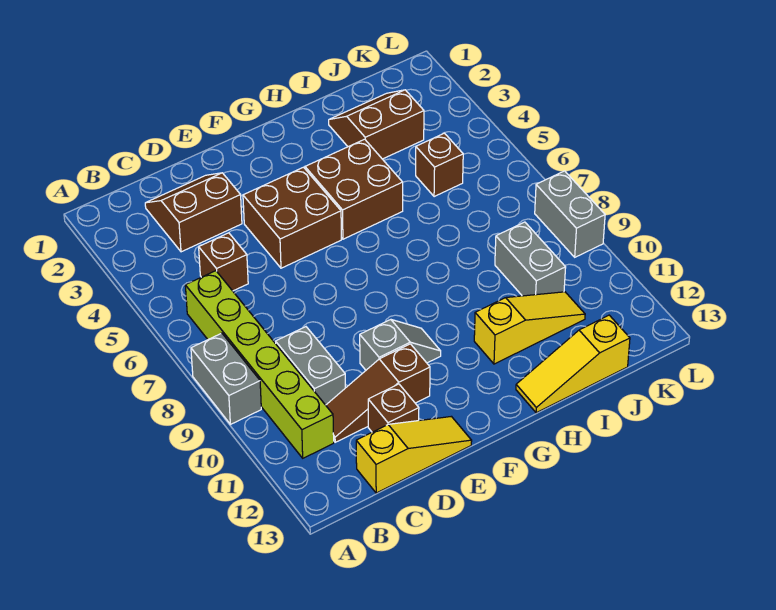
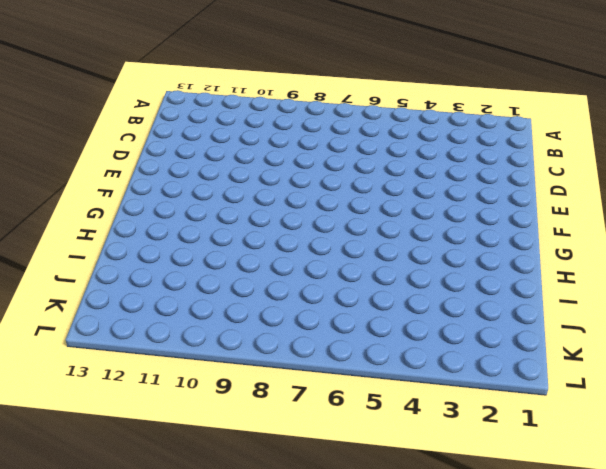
none -> grey brick A8:A9 level 1
none -> lime brick B6:B11 level 1
none -> brown slope C2:D3 level 1 top 3

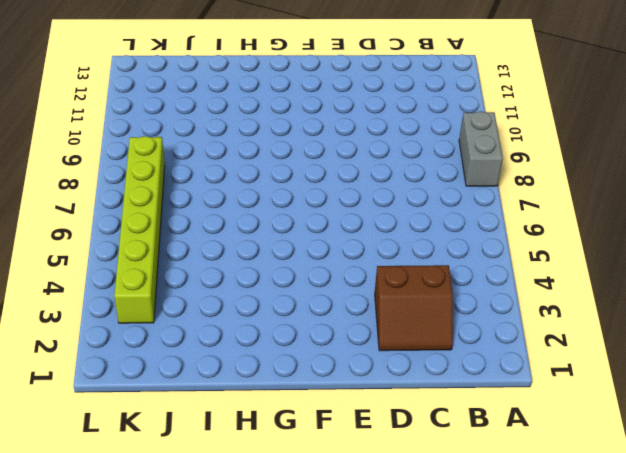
lime brick K3:K8 level 1 -> lime brick B6:B11 level 1
none -> brown brick C5 level 1
none -> grey brick C9:C10 level 1
none -> brown slope C11:E11 level 1 top E

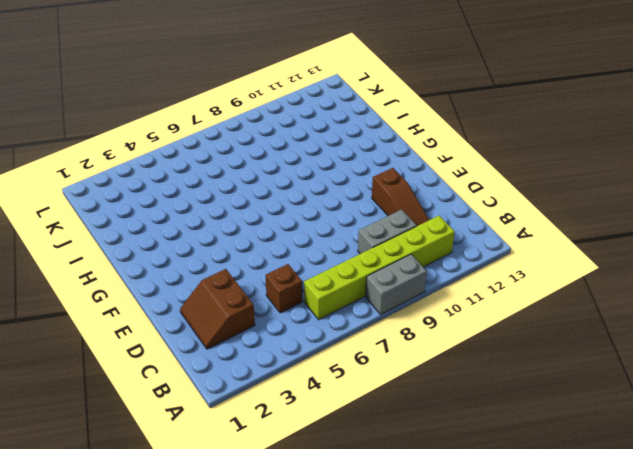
none -> yellow slope C13:E13 level 1 top C
none -> brown brick D12 level 1
none -> brown brick E4:F5 level 1

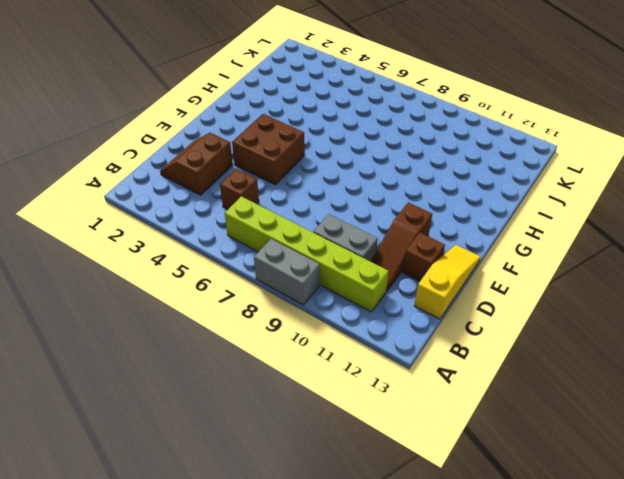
none -> grey slope E10:F10 level 1 top E
none -> brown brick G4:H5 level 1
none -> yellow slope H11:J11 level 1 top H

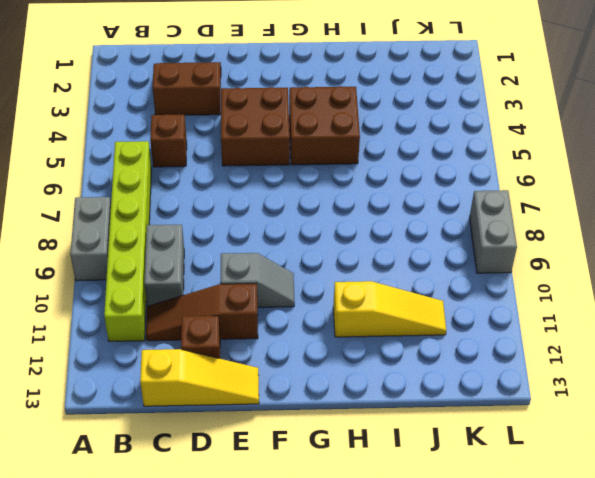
none -> yellow slope H13:J13 level 1 top J
none -> brown slope I2:J3 level 1 top 3
none -> brown brick J5 level 1

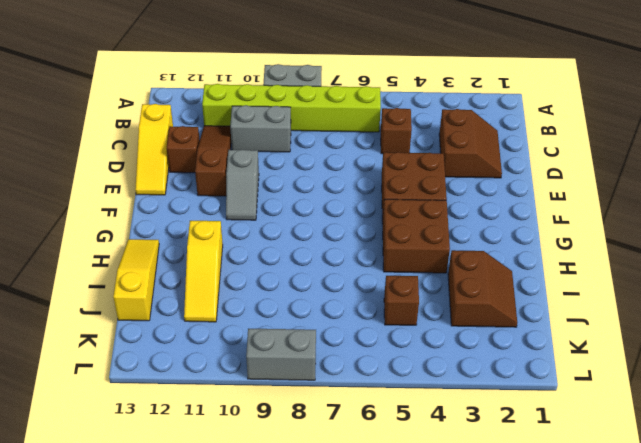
none -> grey brick J9:J10 level 1

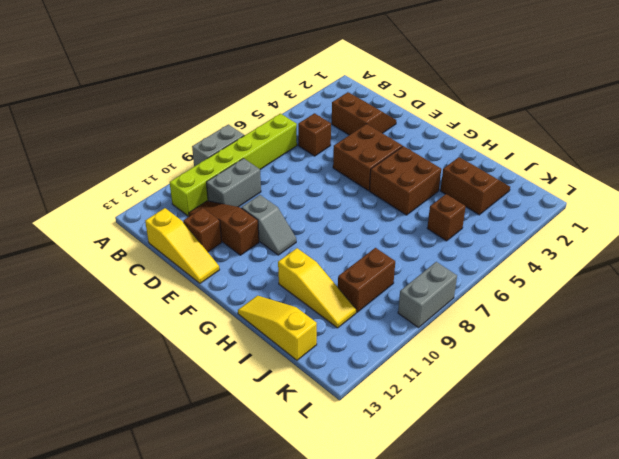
brown brick J9:J10 level 1 -> grey brick J9:J10 level 1

